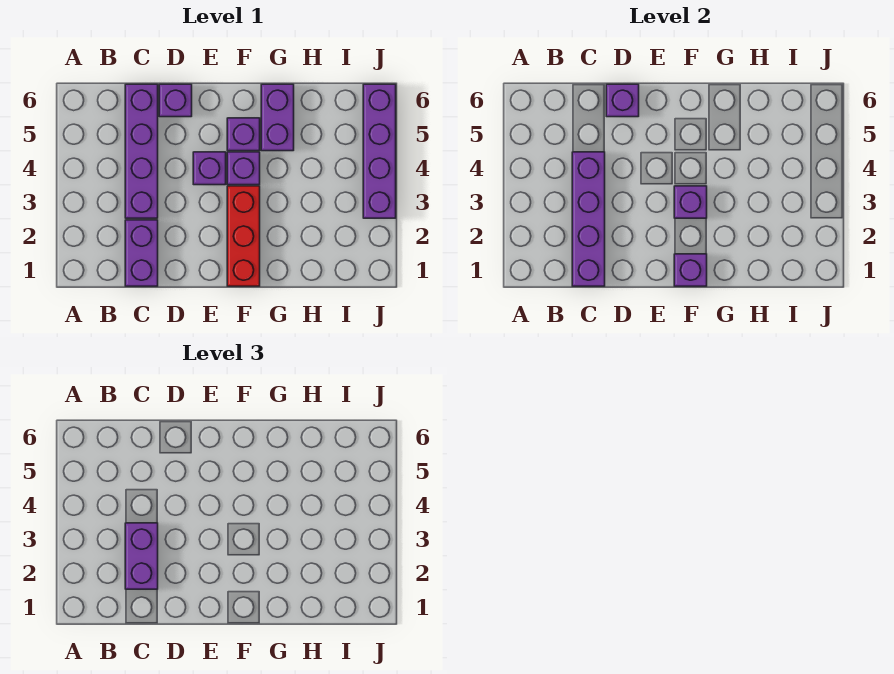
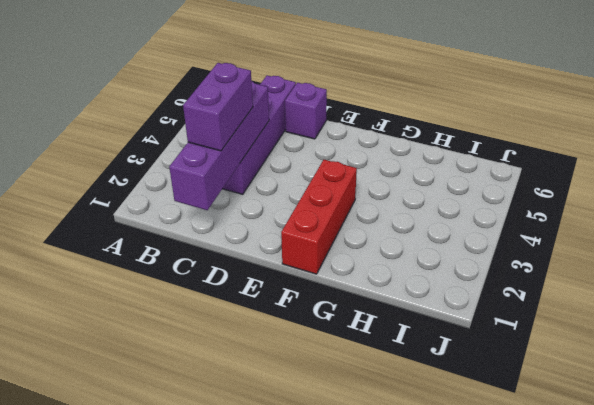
none -> purple brick C1:C2 level 1
none -> purple brick E4 level 1
none -> purple brick F4 level 1

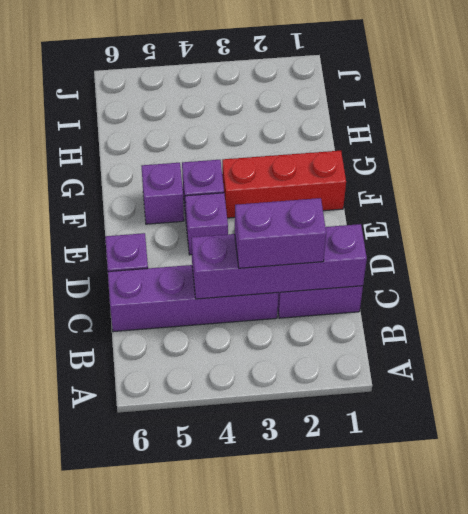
none -> purple brick G5:G6 level 1
none -> purple brick J3:J6 level 1
none -> purple brick D6 level 2

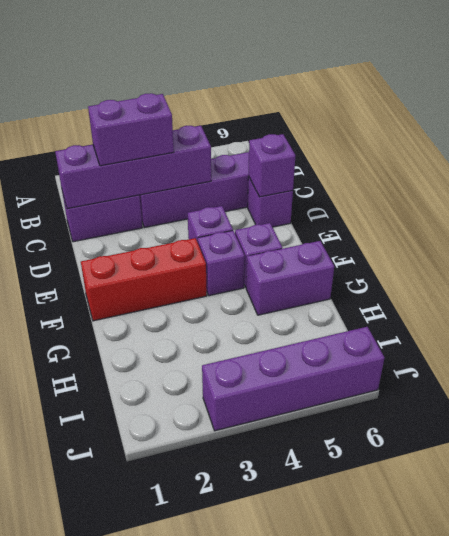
none -> purple brick F1 level 2
none -> purple brick F3 level 2

